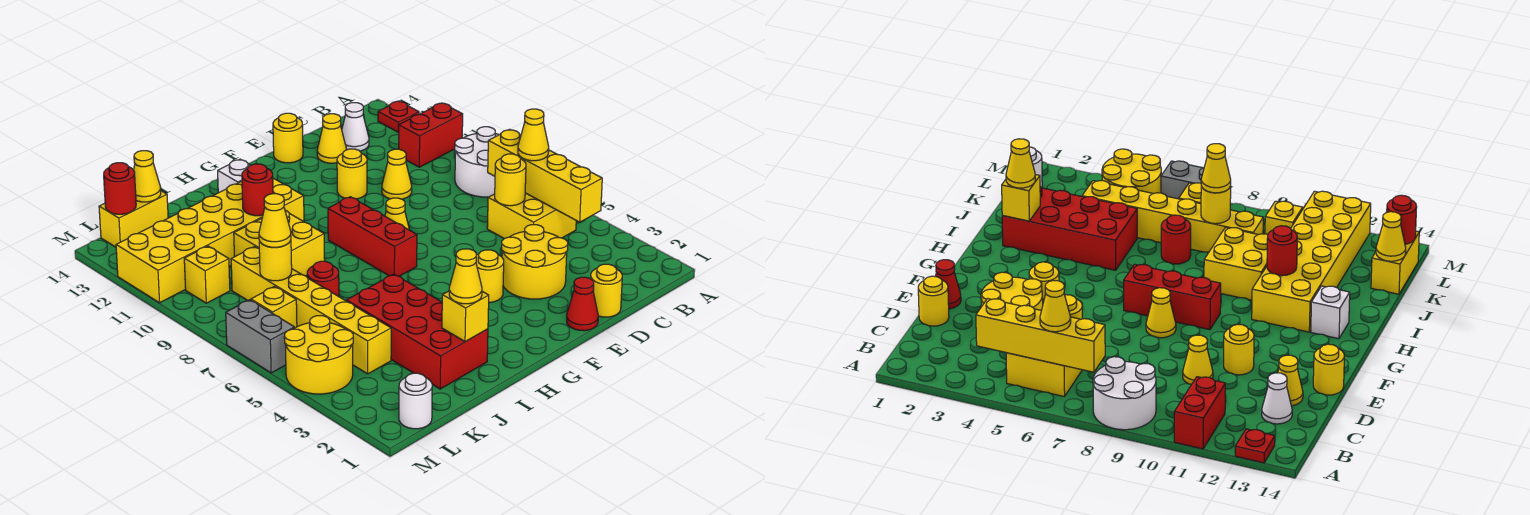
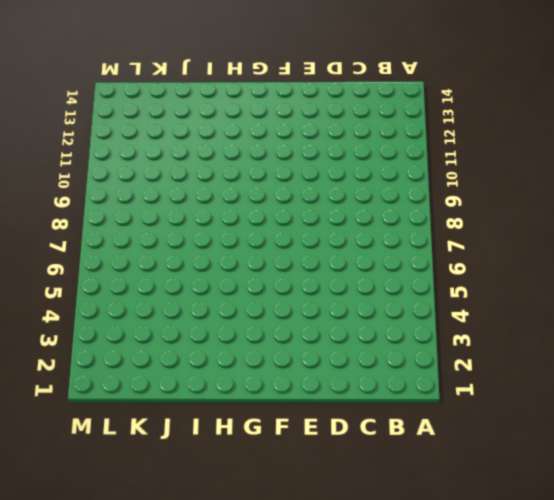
none -> white round brick A8:B9 level 1
none -> red brick A11:B11 level 1
none -> red plate A13 level 1
none -> yellow brick B5:C6 level 1

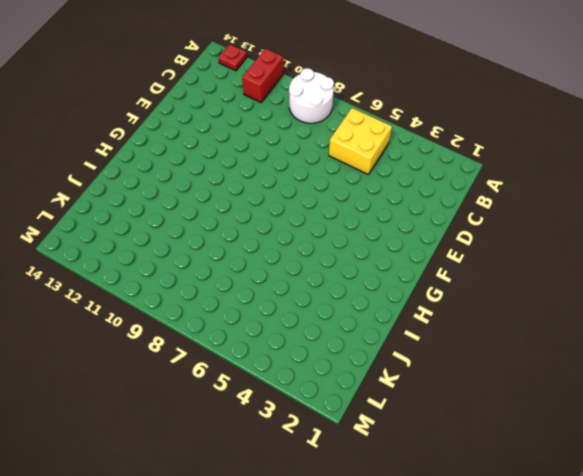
none -> white cone C13 level 1
none -> yellow round brick D1 level 1
none -> yellow round brick D3:E4 level 1
none -> yellow cone D10 level 1

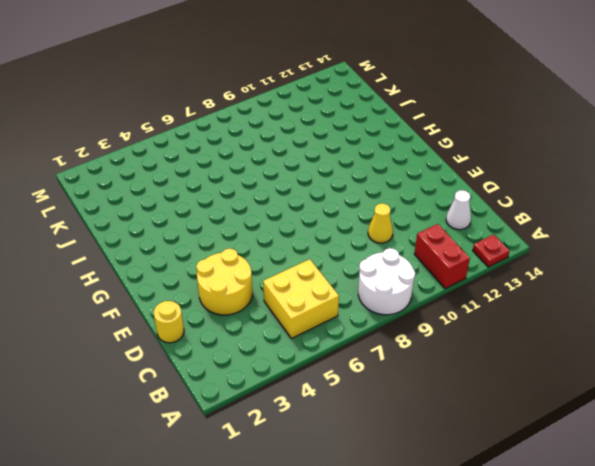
none -> yellow cone D13 level 1
none -> red cone E1 level 1
none -> yellow round brick E11 level 1
none -> yellow round brick E14 level 1

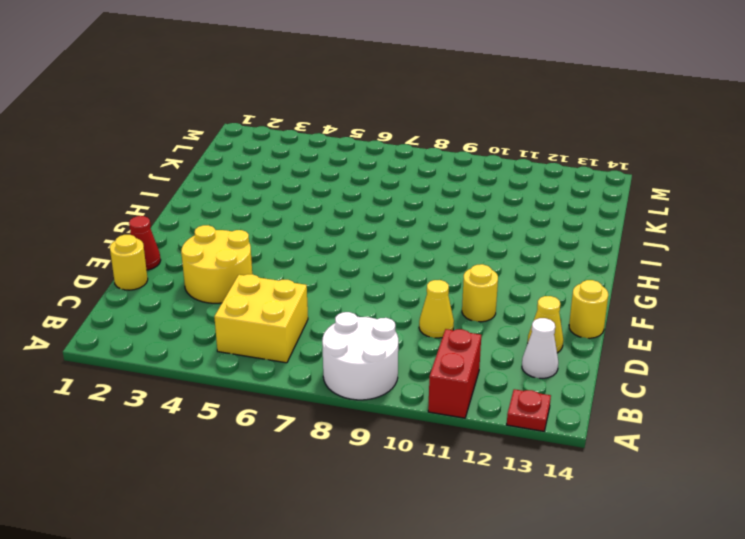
none -> yellow round brick F4 level 1
none -> yellow cone F8 level 1
none -> red brick G7:G9 level 1
none -> yellow brick H11:M12 level 1

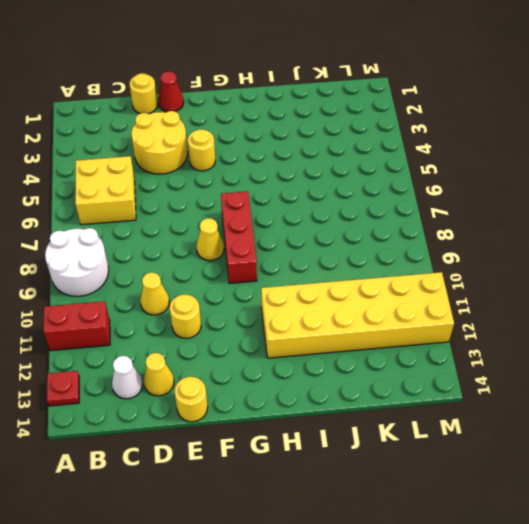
none -> white brick H13 level 1
none -> red brick I2:J5 level 1
none -> yellow brick I9:J10 level 1
none -> red round brick J7 level 1

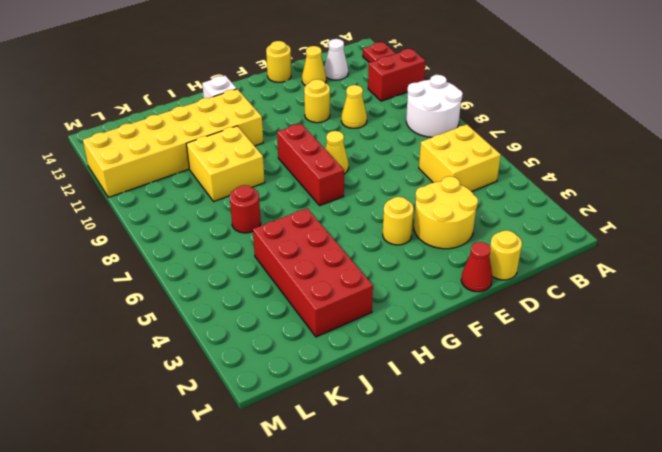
none -> yellow brick K4:K9 level 1
none -> yellow brick K14:L14 level 1
none -> white round brick L1 level 1
none -> yellow round brick L4:M5 level 1

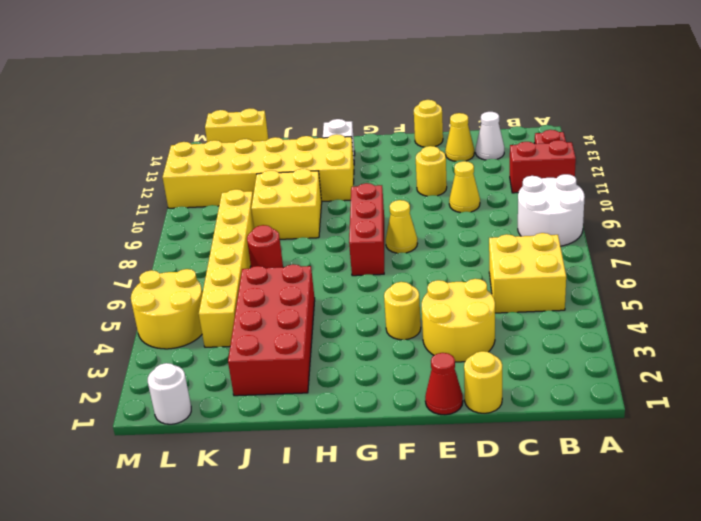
none -> yellow brick L7 level 1
none -> yellow brick L10 level 1
none -> grey brick M6:M7 level 1
none -> yellow brick B4:B7 level 2

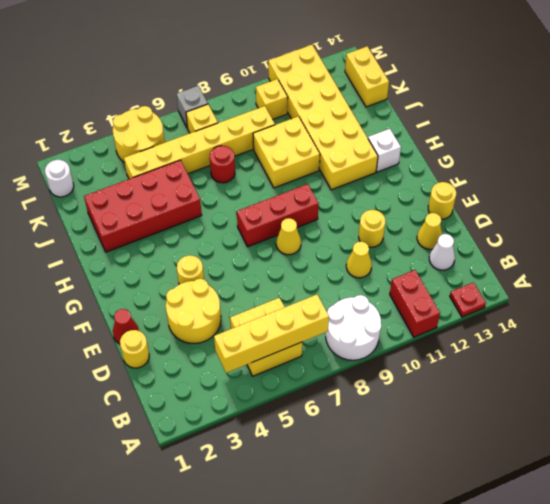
grey brick M7 level 1 -> grey brick M6:M7 level 1
none -> yellow round brick C6 level 2
none -> yellow brick I2 level 2
none -> red round brick I11 level 2
none -> yellow round brick K8 level 2

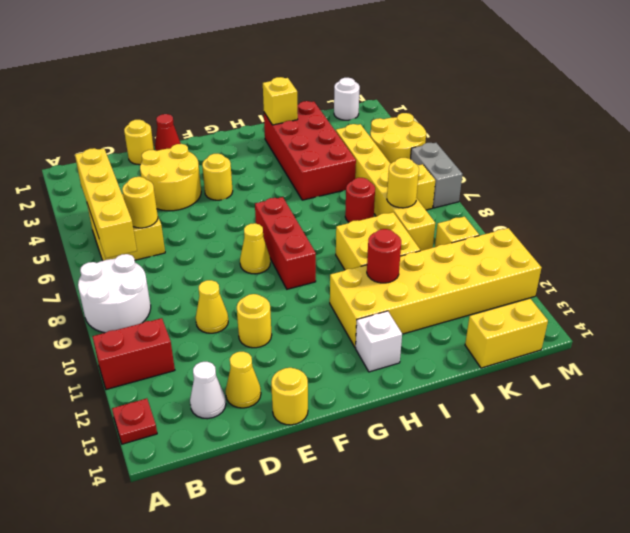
none -> yellow cone K14 level 2
none -> red round brick L14 level 2
none -> yellow cone B6 level 3
none -> yellow cone I2 level 3

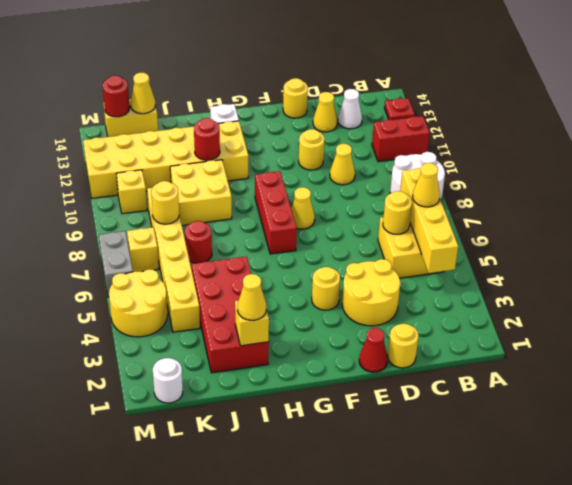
none -> yellow cone K8 level 3

